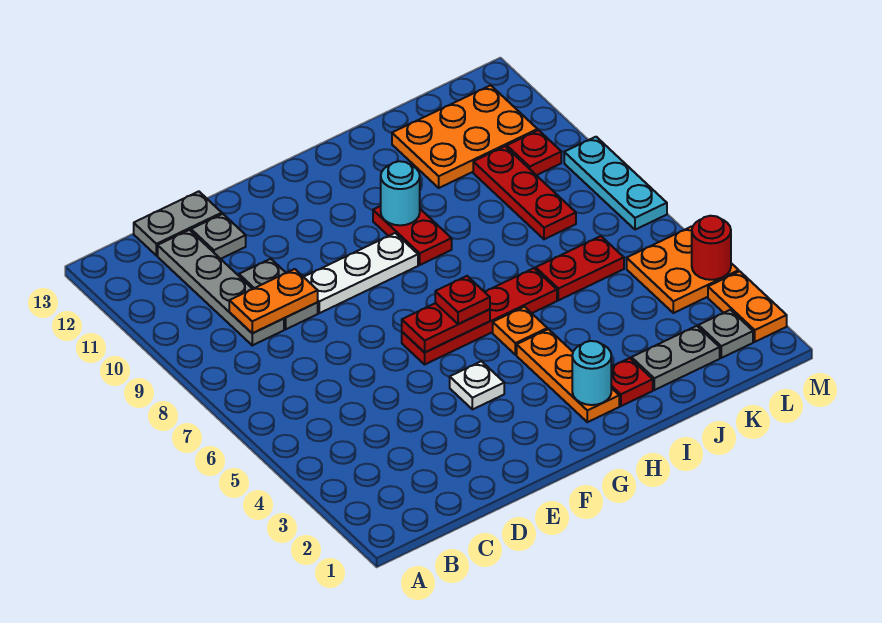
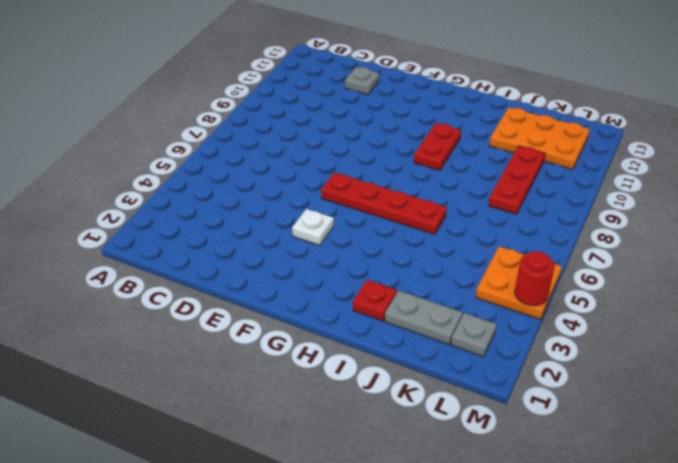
none -> grey plate C9:C12 level 1
none -> grey plate C13:D13 level 1
none -> grey plate D9:D10 level 1

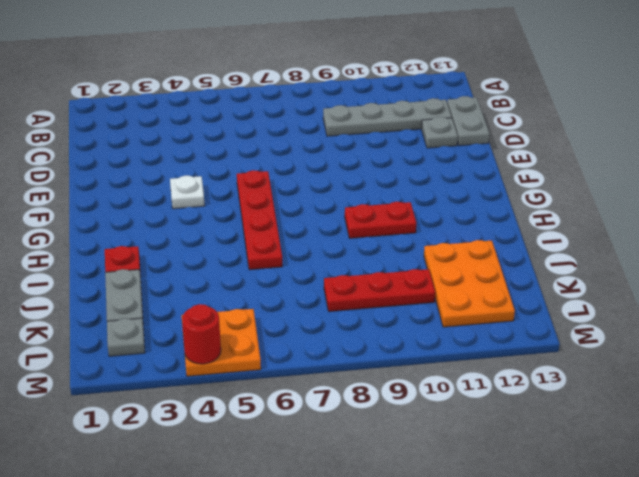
none -> grey plate D9:D10 level 1
none -> white plate E9:G9 level 1
none -> orange plate H2:H4 level 1

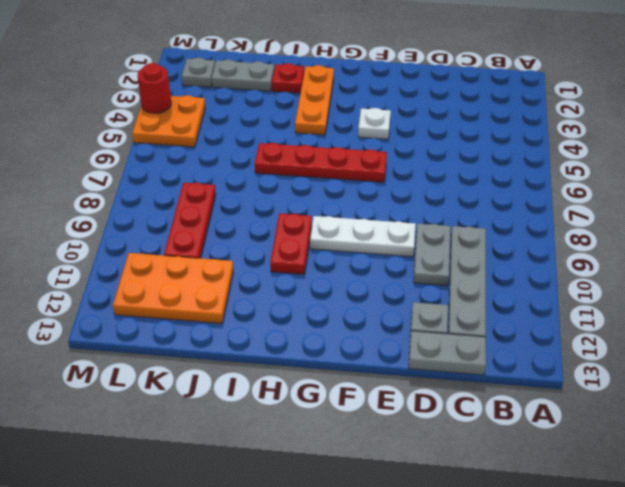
none -> orange plate H5 level 1
none -> red plate J6:K6 level 1
none -> red plate L10 level 1

